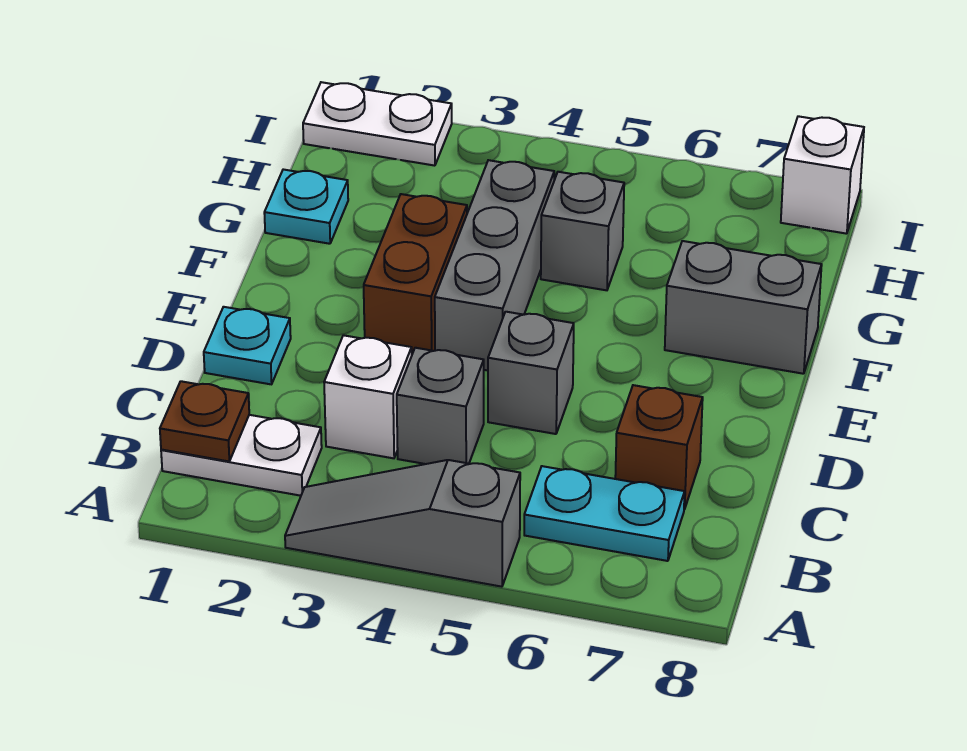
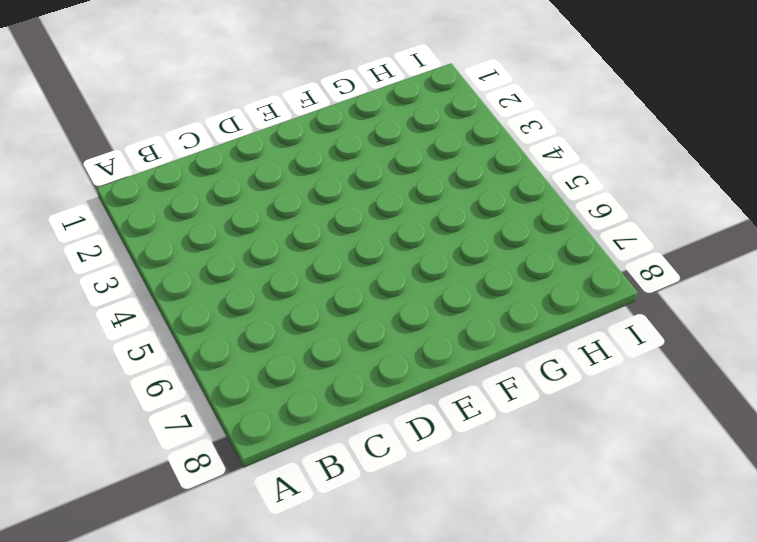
none -> grey slope A3:A5 level 1 top 5
none -> white plate B1:B2 level 1
none -> cyan plate B6:B7 level 1

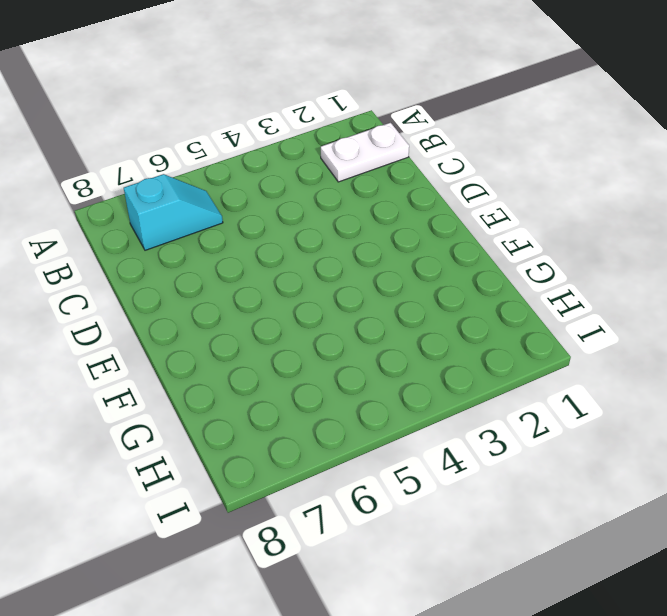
cyan slope B6:B7 level 1 top 7 -> cyan plate B6:B7 level 1
none -> grey slope A3:A5 level 1 top 5
none -> white brick C3 level 1
none -> grey brick C4 level 1

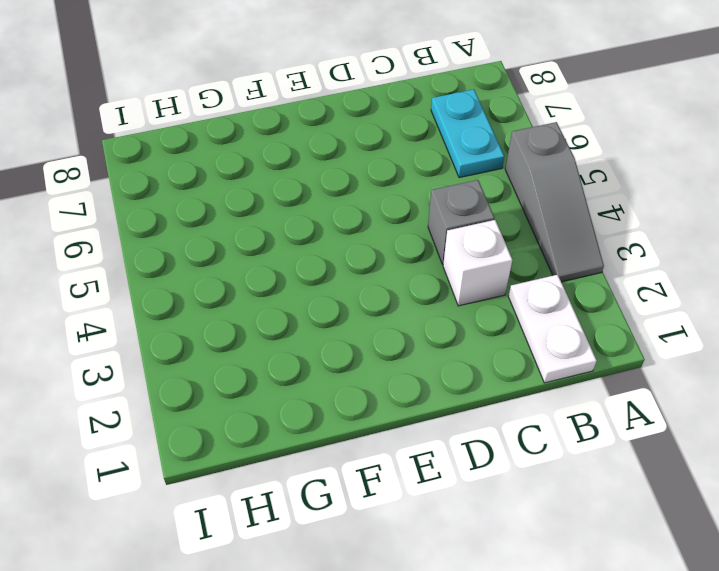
none -> brown brick C7 level 1
none -> cyan plate D1 level 1
none -> grey brick D5 level 1

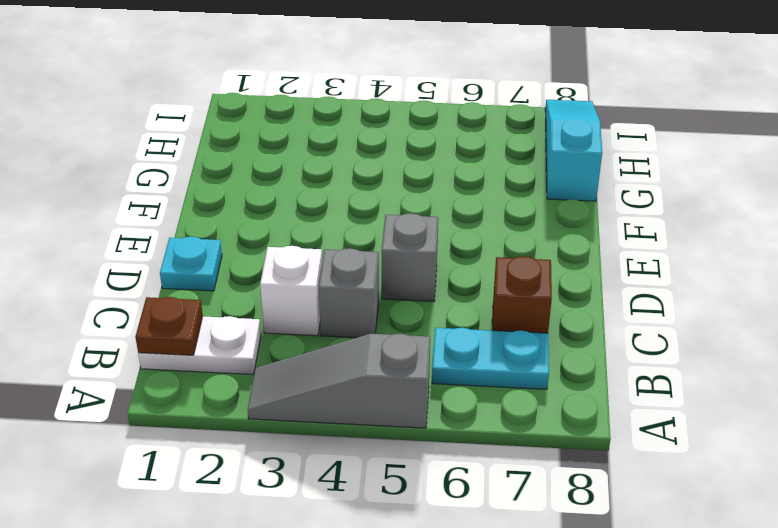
cyan slope G8:I8 level 1 top G -> white brick I8 level 1
none -> brown brick E3:F3 level 1
none -> grey brick E4:G4 level 1
none -> grey brick F7:F8 level 1

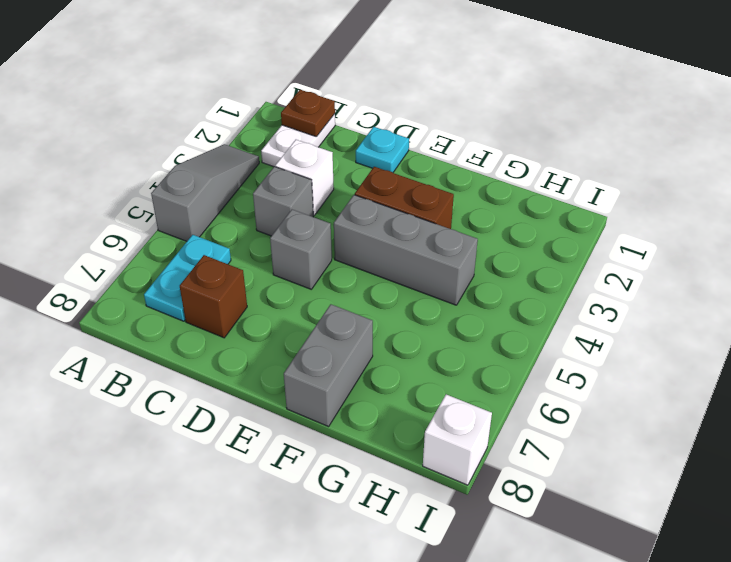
none -> cyan plate G1 level 1
none -> grey brick G5 level 1
none -> white plate I1:I2 level 1

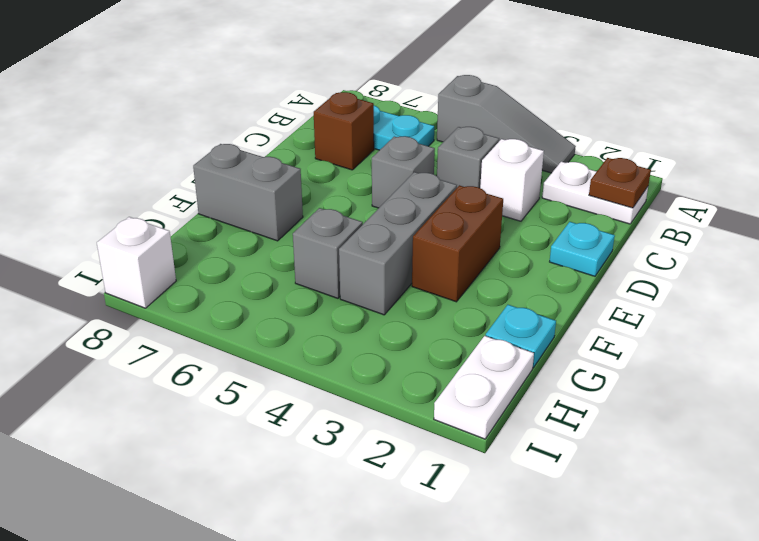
white plate H1:I1 level 1 -> white plate I1:I2 level 1

